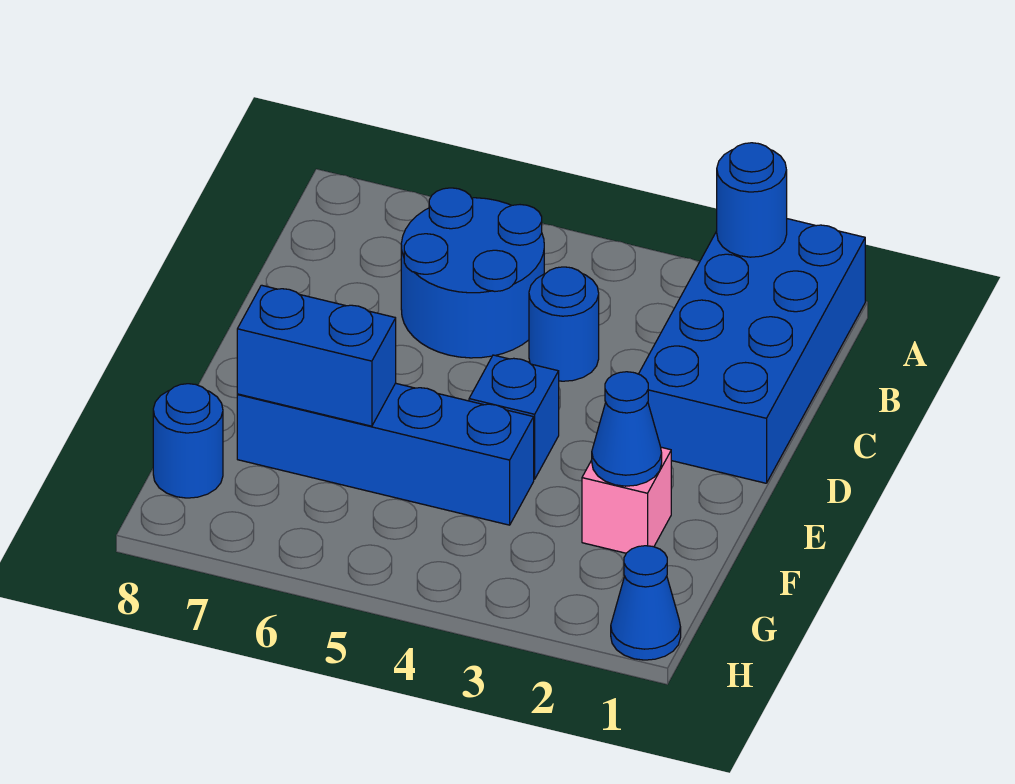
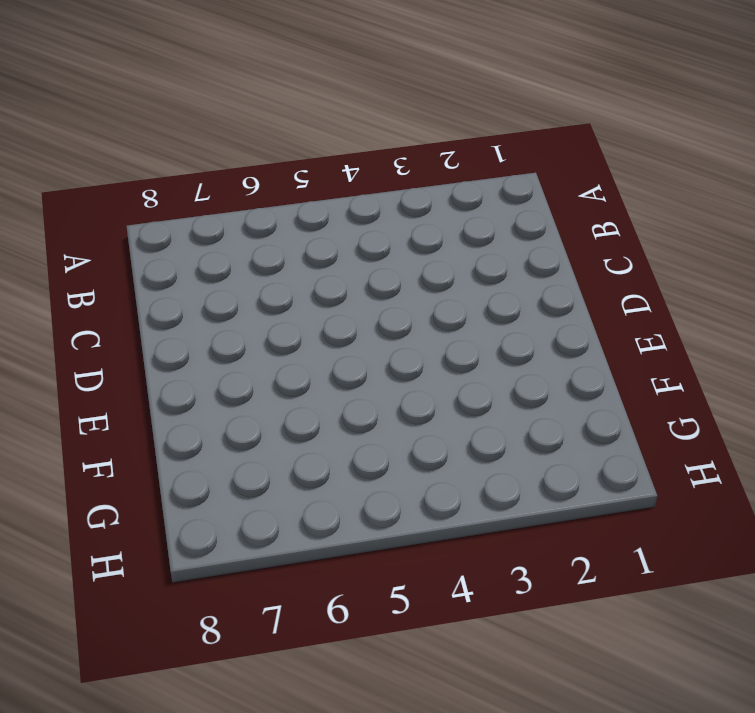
none -> blue brick A1:D2 level 1
none -> blue round brick B5:C6 level 1

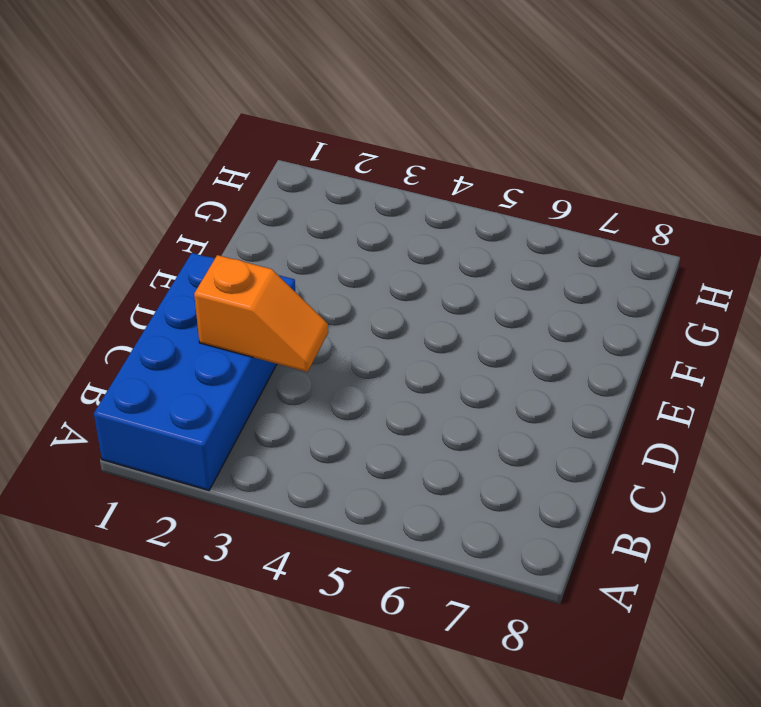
orange slope C2:C3 level 2 top 2 -> none
none -> blue round brick B5:C6 level 1
none -> blue round brick C4 level 1

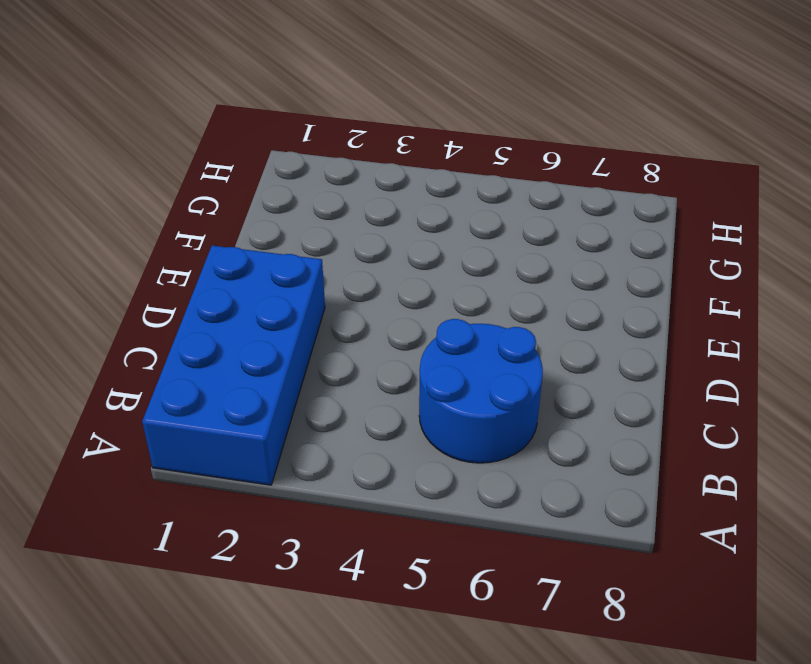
none -> blue round brick C4 level 1
none -> blue brick E4 level 1

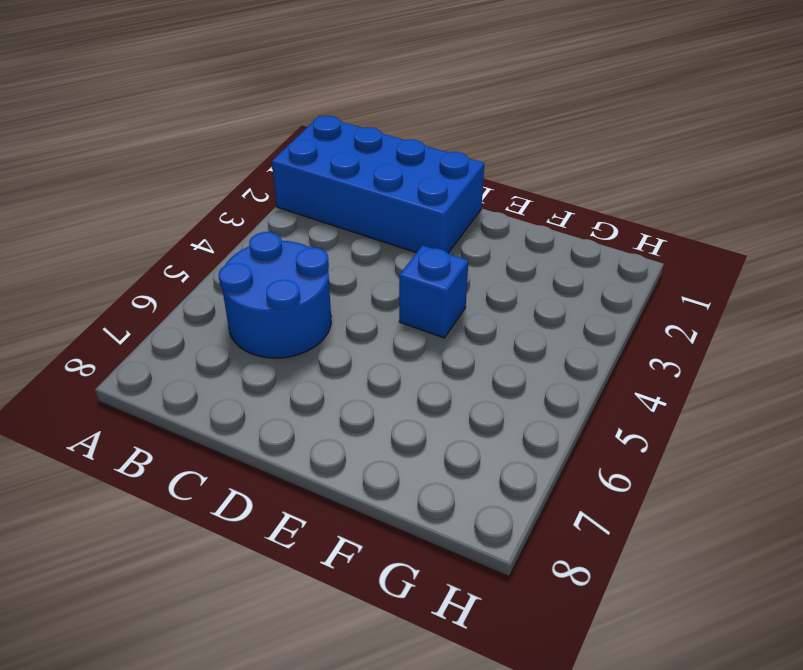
none -> blue round brick C4 level 1
none -> pink brick F2 level 1

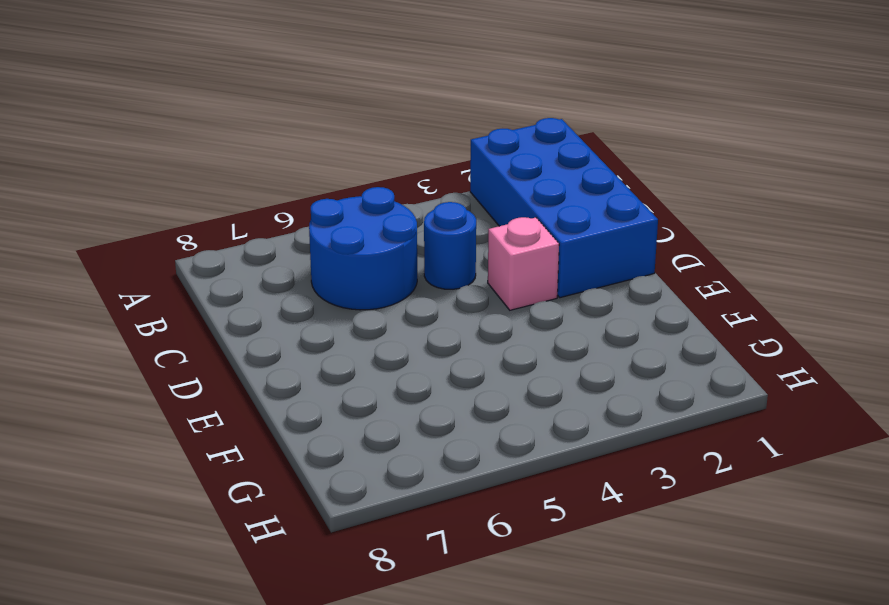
pink brick D3 level 1 -> pink brick F2 level 1
none -> blue brick E4 level 1
none -> blue brick F4:F7 level 1

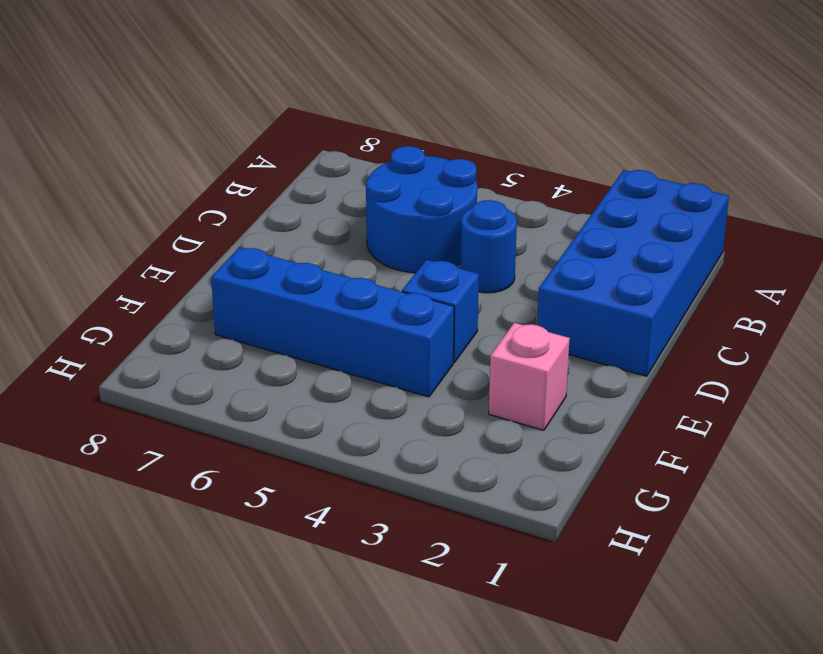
none -> blue round brick G8 level 1
none -> blue cone H1 level 1

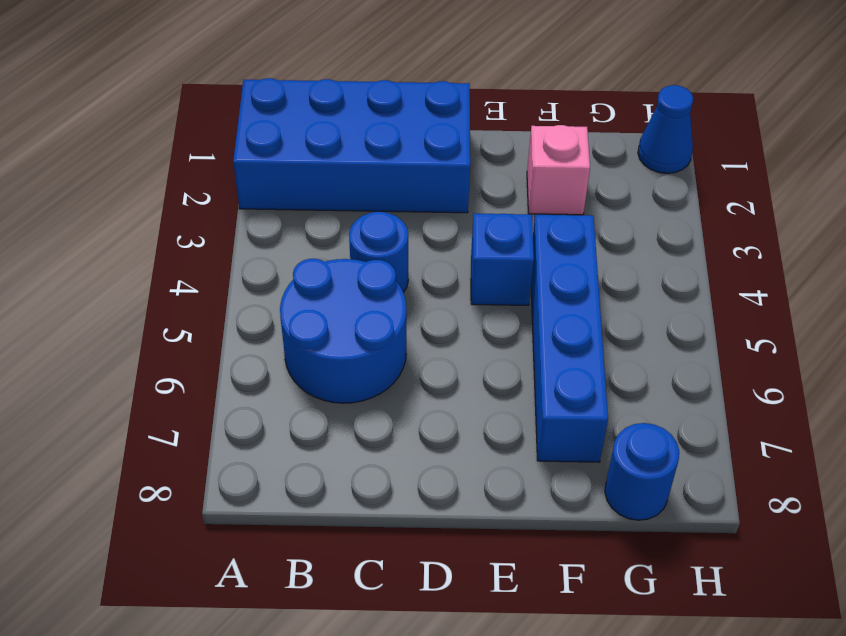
none -> blue round brick A2 level 2
none -> blue cone F2 level 2

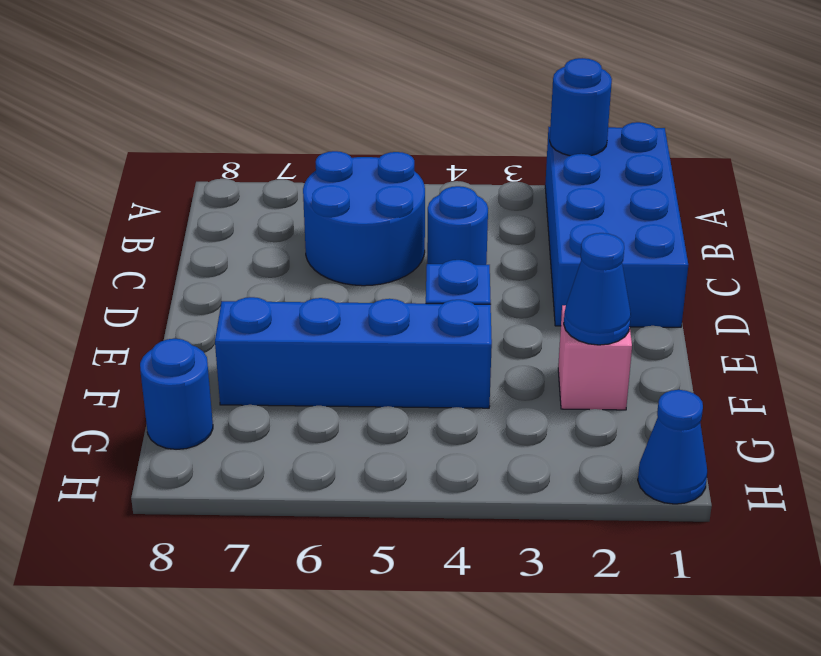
none -> blue brick F6:F7 level 2

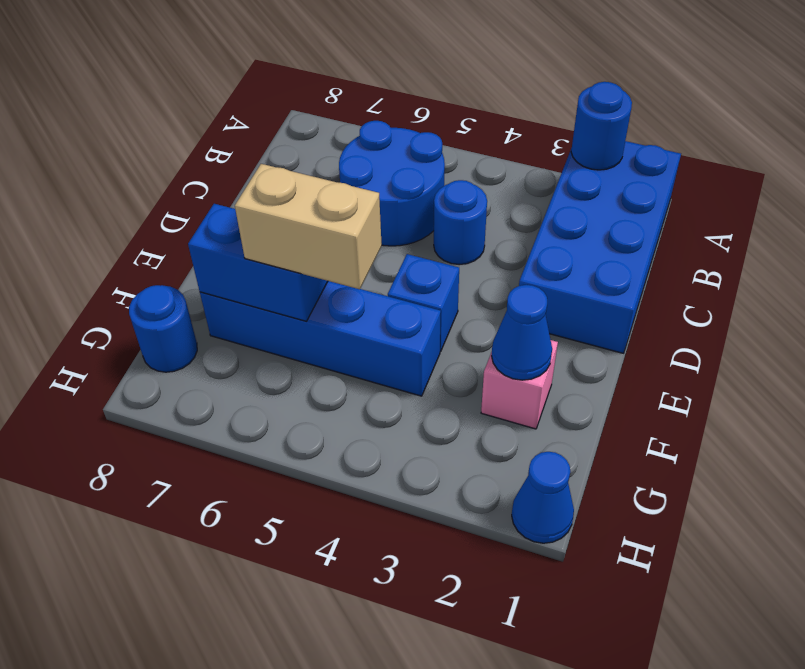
tan brick F5:F6 level 3 -> none

